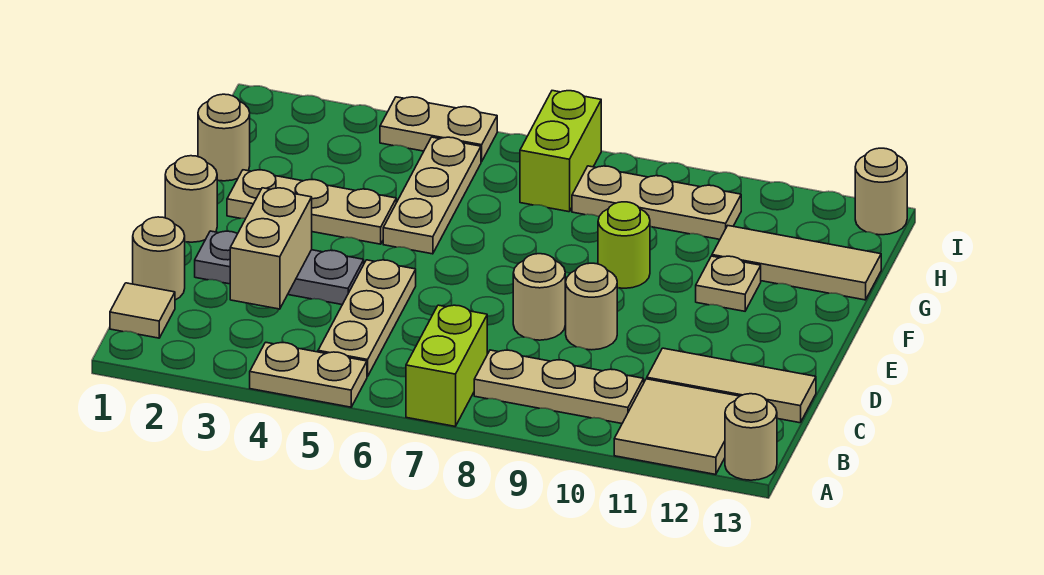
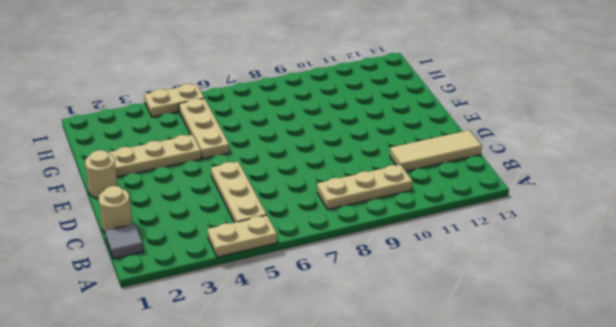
grey tile B1 level 1 -> tan tile B1 level 1
none -> lime brick A7:B7 level 1
none -> tan tile A11:B12 level 1
none -> tan round brick A13 level 1

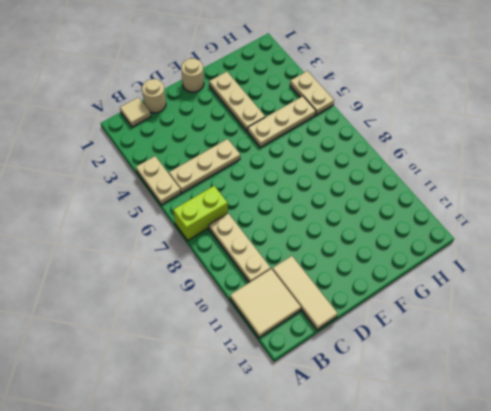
none -> tan round brick A13 level 1
none -> grey plate D2:D4 level 1
none -> tan round brick D8 level 1

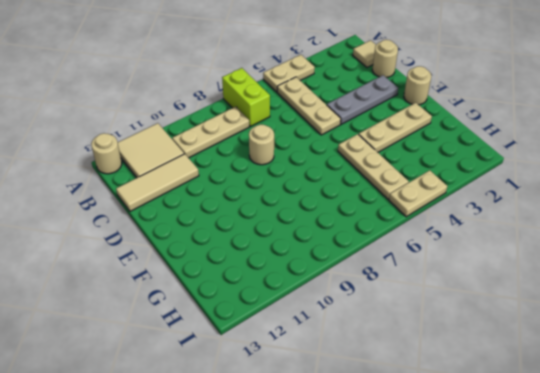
none -> tan round brick D9 level 1
none -> lime round brick F9 level 1
none -> tan plate F11 level 1

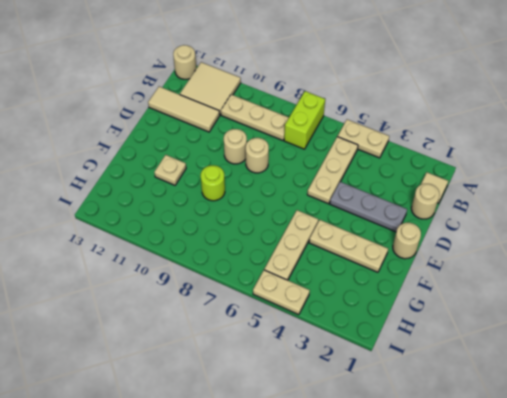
none -> tan round brick G1 level 1
none -> tan tile G11:G13 level 1
none -> lime brick H7:I7 level 1

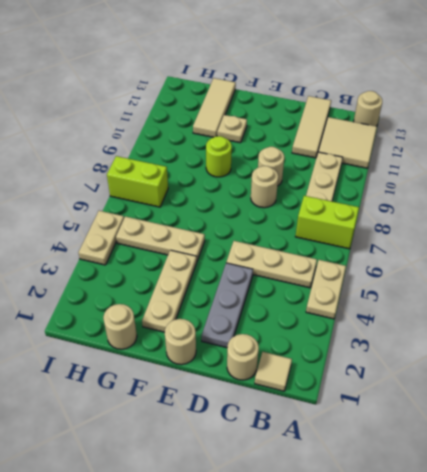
none -> tan plate H8:H10 level 1
none -> tan round brick I13 level 1
none -> tan brick C3:D3 level 2

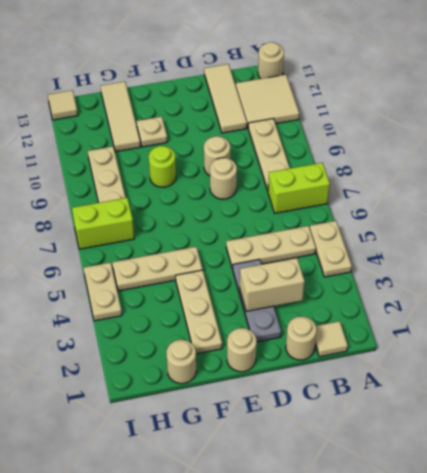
tan tile I13 level 1 -> tan round brick I13 level 1

